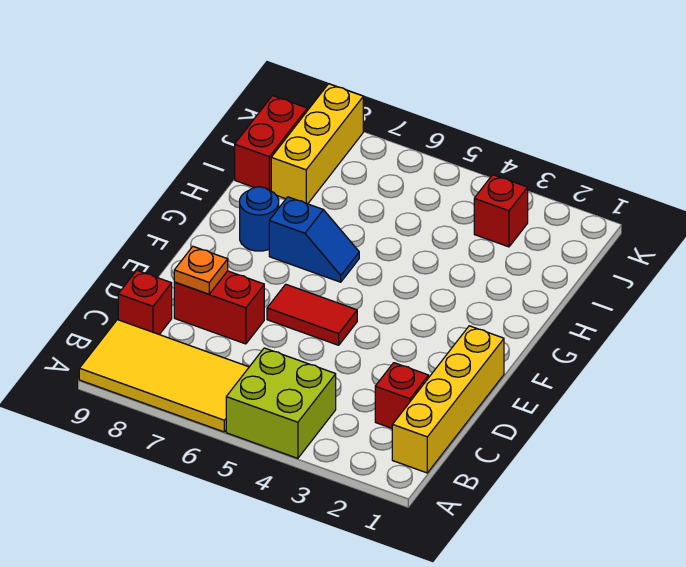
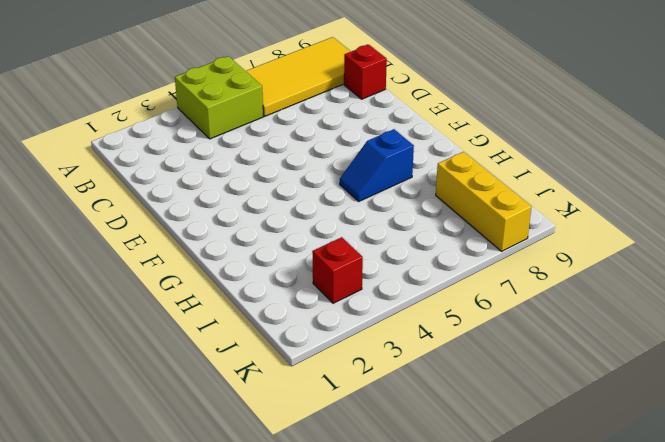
none -> yellow brick B1:E1 level 1
none -> red brick C2 level 1
none -> red brick D7:D8 level 1

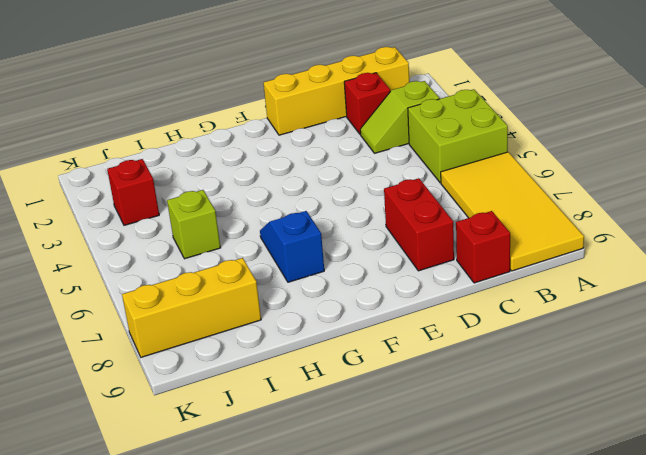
lime slope B3:C3 level 1 top B -> none
lime brick I5 level 1 -> none
none -> red tile E5:E6 level 1
none -> blue round brick G8 level 1
none -> red brick I9:J9 level 1

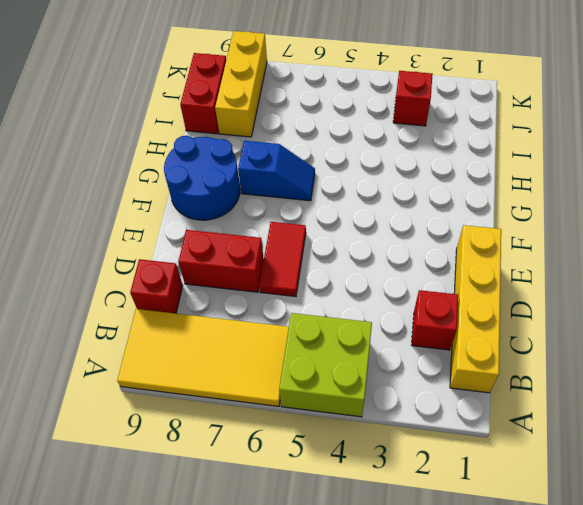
red tile D6:E6 level 1 -> red tile E5:E6 level 1
blue round brick F8:G9 level 1 -> blue round brick G8 level 1
none -> orange plate D8 level 2

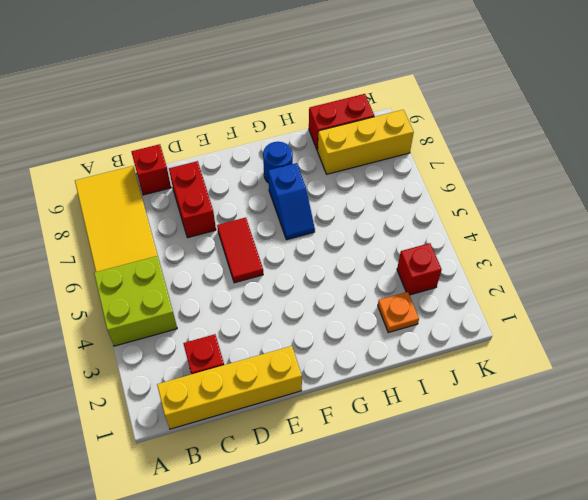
orange plate I2 level 1 -> orange plate D8 level 2

